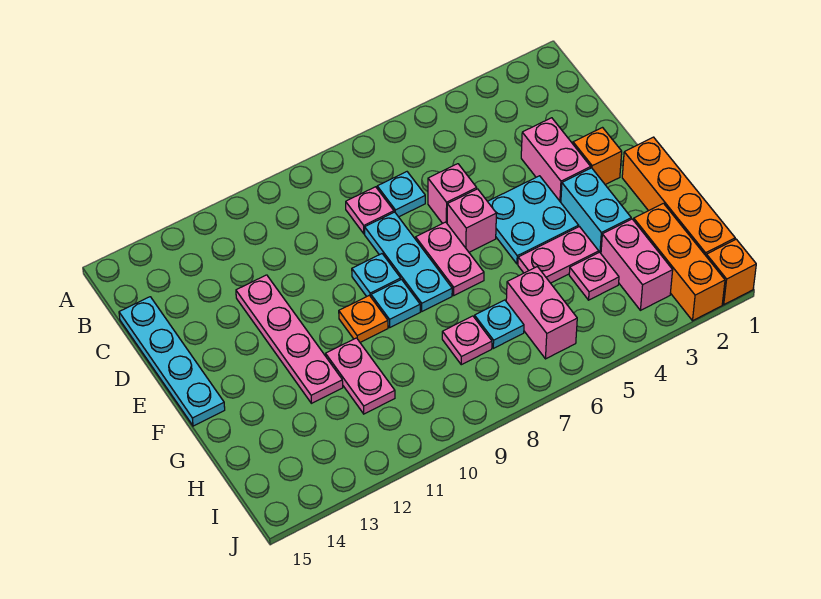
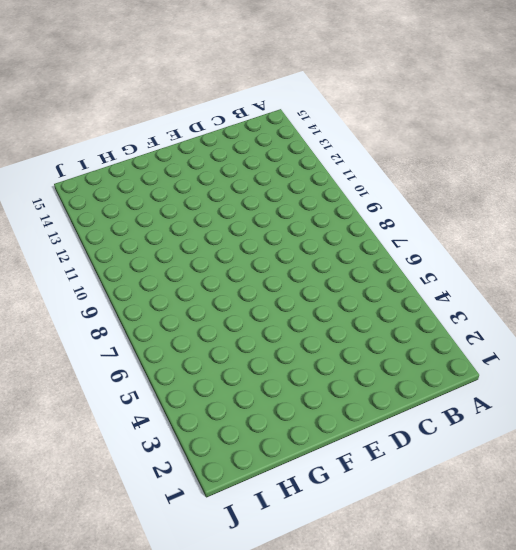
none -> cyan plate C7 level 1
none -> pink plate C8 level 1
none -> cyan plate C15:F15 level 1

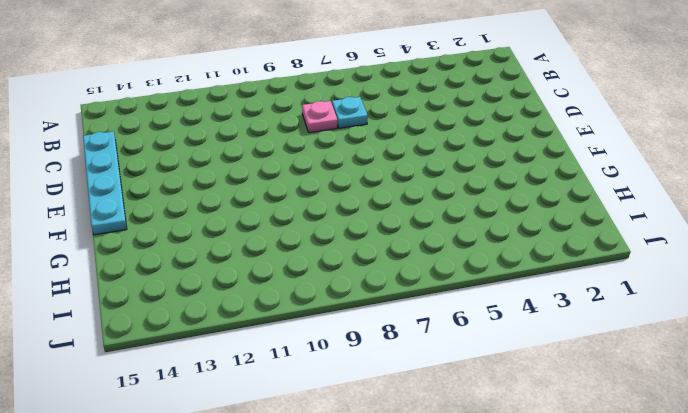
none -> pink brick D3:E3 level 1
none -> pink brick D6 level 1
none -> cyan plate D8:F8 level 1

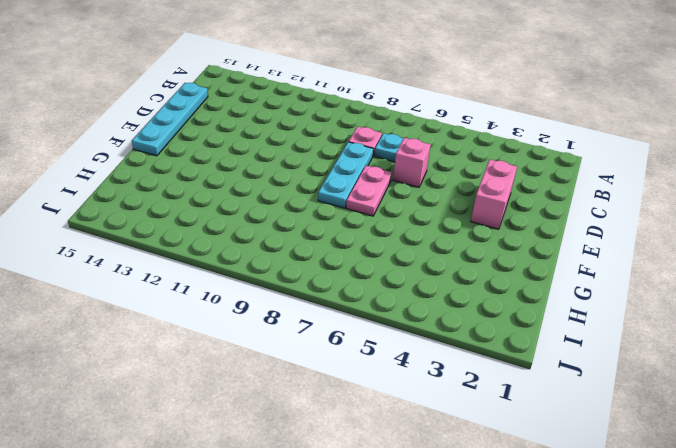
none -> pink plate D12:G12 level 1
none -> orange brick E2 level 1
none -> cyan plate E4:F5 level 1

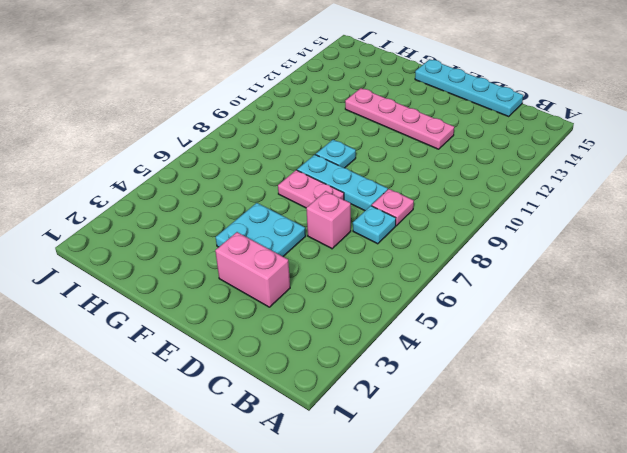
none -> orange brick E2 level 1
none -> pink brick E6 level 1
none -> cyan plate E9 level 1

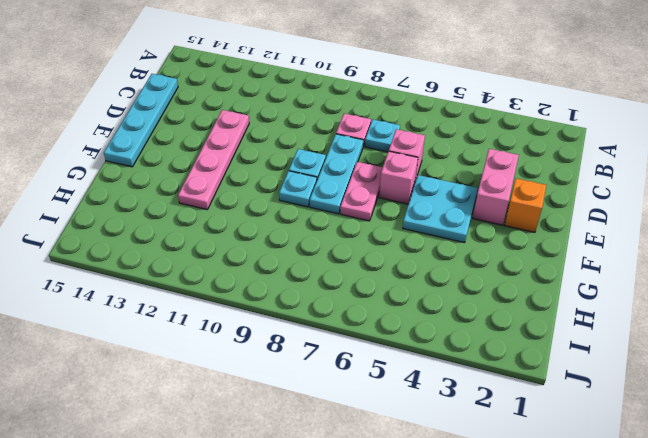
none -> orange brick F1:I1 level 1
none -> cyan brick F3:G3 level 1
none -> orange plate F10 level 1

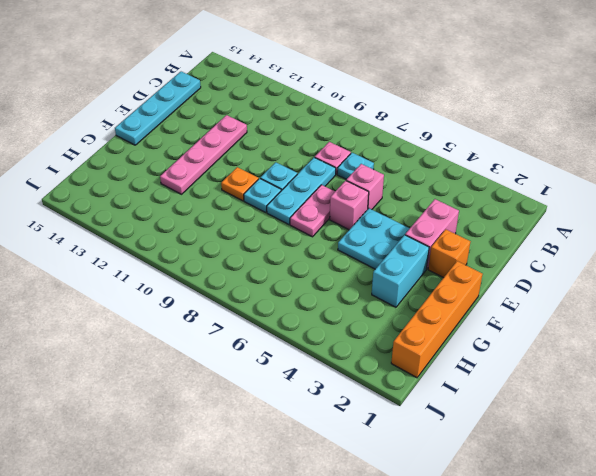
none -> pink plate G4:G5 level 1
none -> pink plate G11:H11 level 1
none -> orange brick H2:J2 level 1

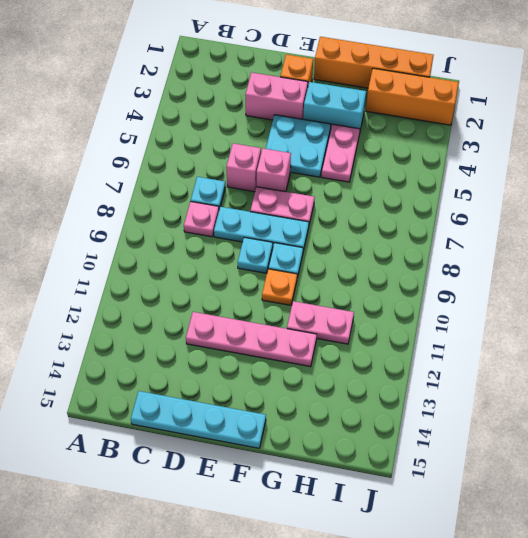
none -> pink brick H3:I3 level 1
none -> pink plate H4 level 1
none -> pink brick H6:I6 level 1

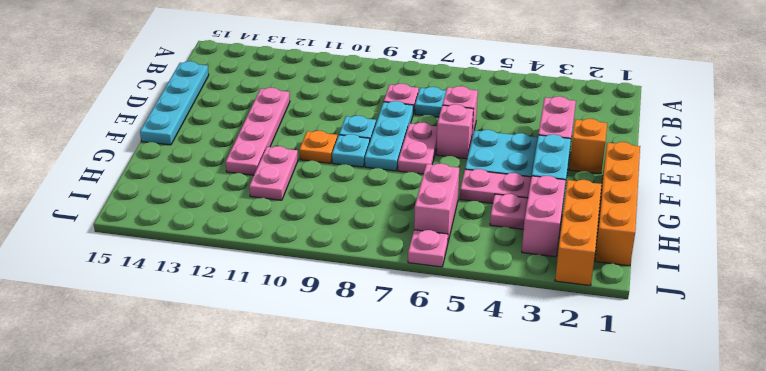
pink plate J6 level 1 -> pink plate H8 level 1
none -> cyan plate H7 level 1
none -> orange brick J1 level 1

